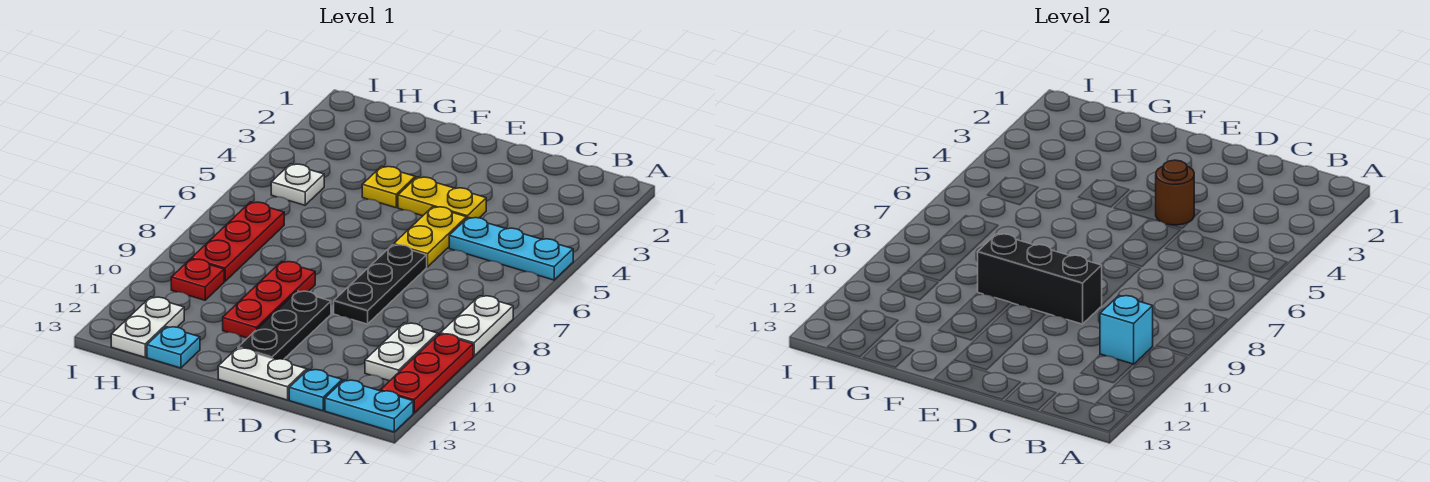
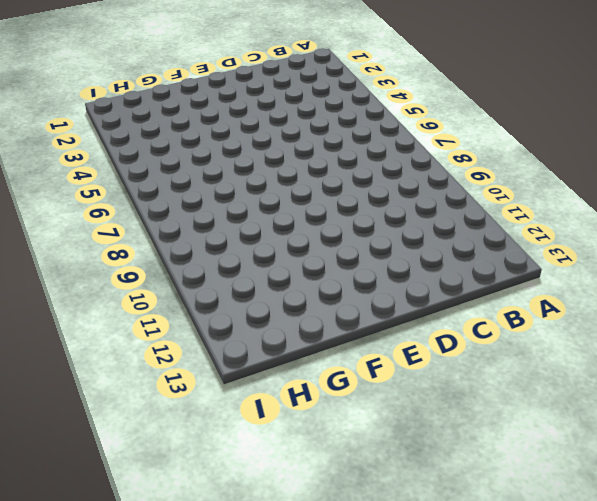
none -> cyan plate A5:C5 level 1
none -> white plate A8:A9 level 1
none -> red plate A10:A12 level 1

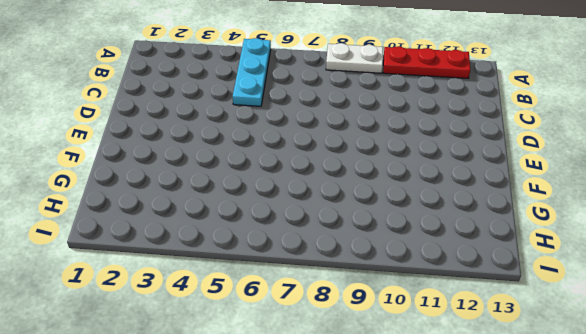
none -> cyan plate A13:B13 level 1
none -> white plate B10:B11 level 1
none -> cyan plate C13 level 1

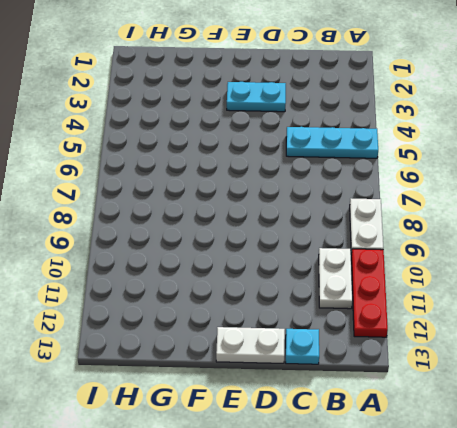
cyan plate D3:E3 level 1 -> cyan plate A13:B13 level 1
none -> yellow plate D4:E4 level 1
none -> yellow plate D5:D6 level 1
none -> black plate D7:D9 level 1

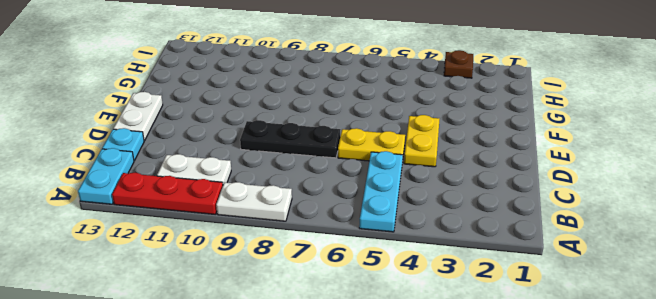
brown plate I3 level 1 -> none
none -> black plate E10:E12 level 1
none -> yellow plate F4 level 1
none -> red plate F9:F11 level 1

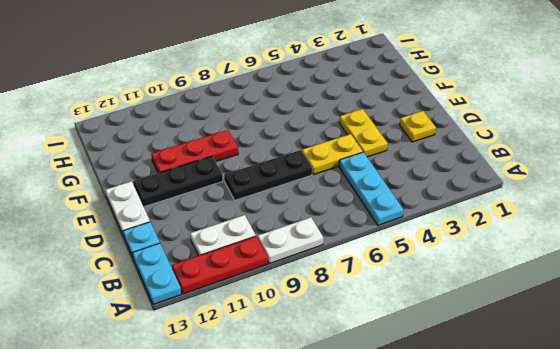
yellow plate D2 level 1 -> yellow plate F4 level 1
none -> cyan plate G13 level 1
none -> white plate H5 level 1
none -> red plate H7:H9 level 1

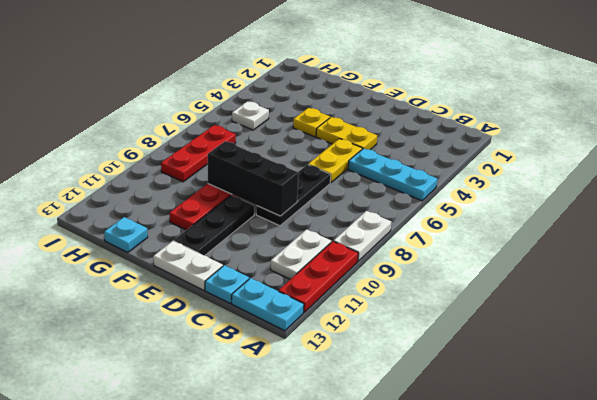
none -> red plate H10 level 1
none -> white plate H12:H13 level 1
none -> cyan brick B10 level 2

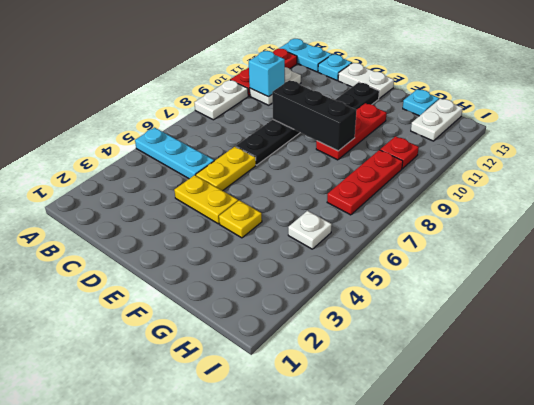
none -> brown round brick D4 level 2

